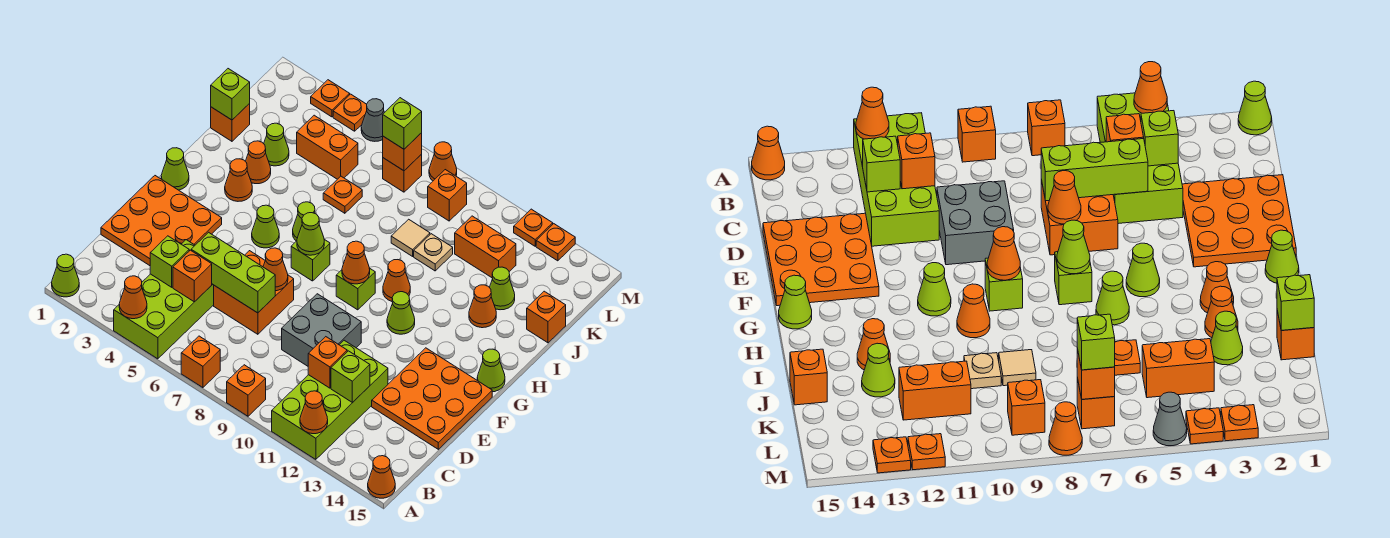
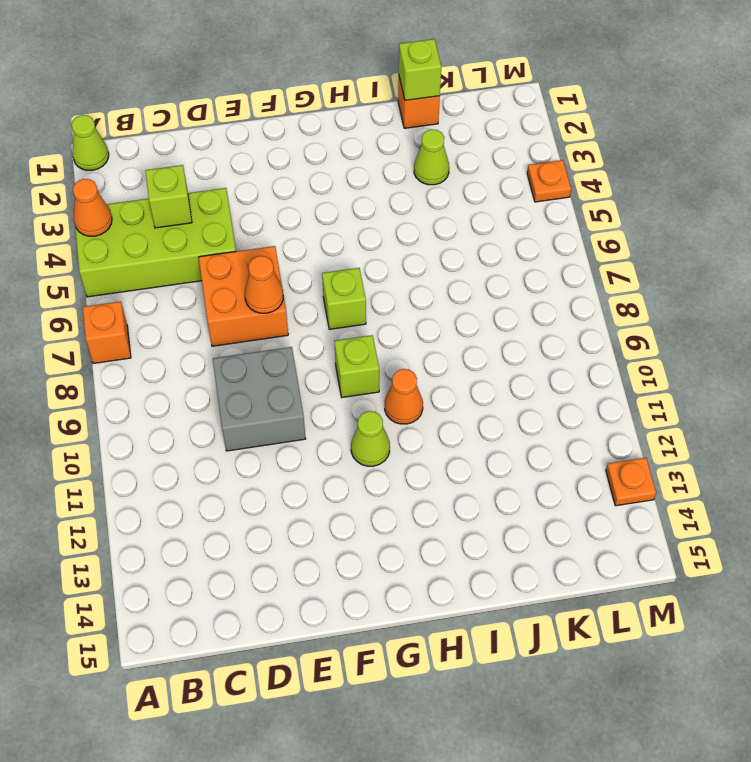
none -> orange brick A9 level 1
none -> lime brick A11:D12 level 1
none -> orange cone A15 level 1
none -> orange plate D1:F3 level 1

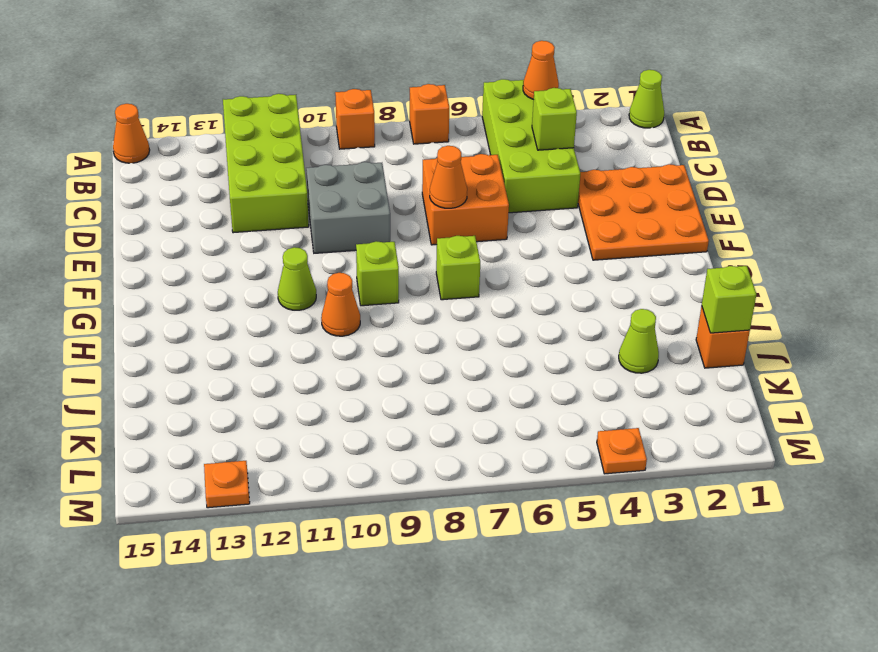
none -> orange plate D13:F15 level 1
none -> lime cone G1 level 1
none -> lime cone G5 level 1
none -> lime cone G15 level 1

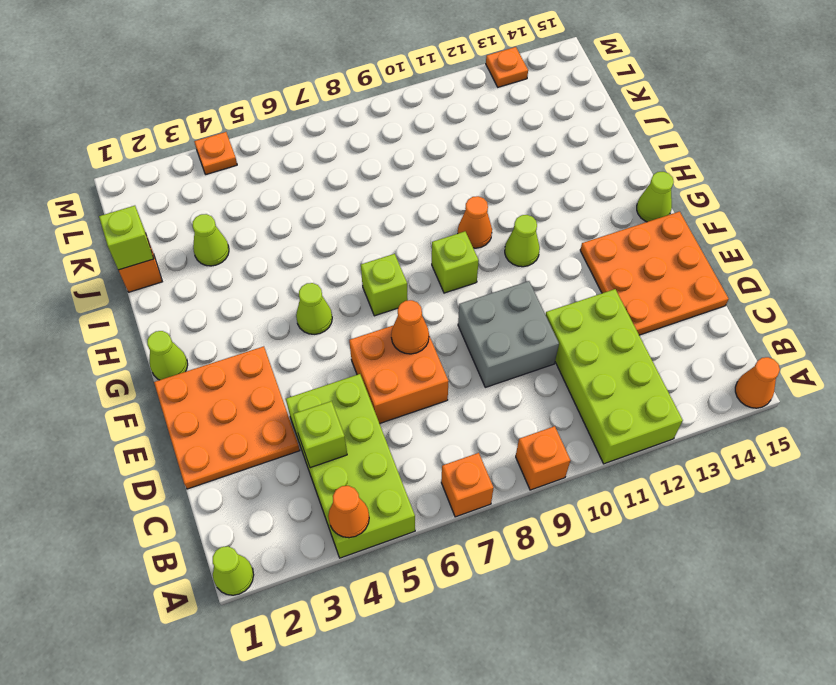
none -> orange cone H3 level 1
none -> lime cone H6 level 1
none -> orange cone I3 level 1
none -> orange cone I13 level 1

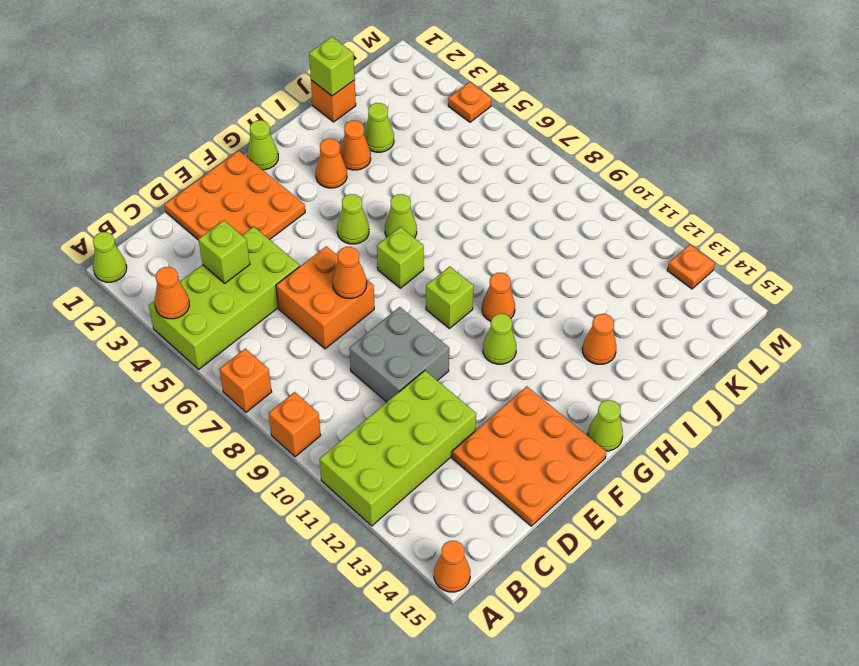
none -> orange plate J6 level 1
none -> tan tile J9 level 1
none -> tan plate J10 level 1
none -> lime cone J13 level 1

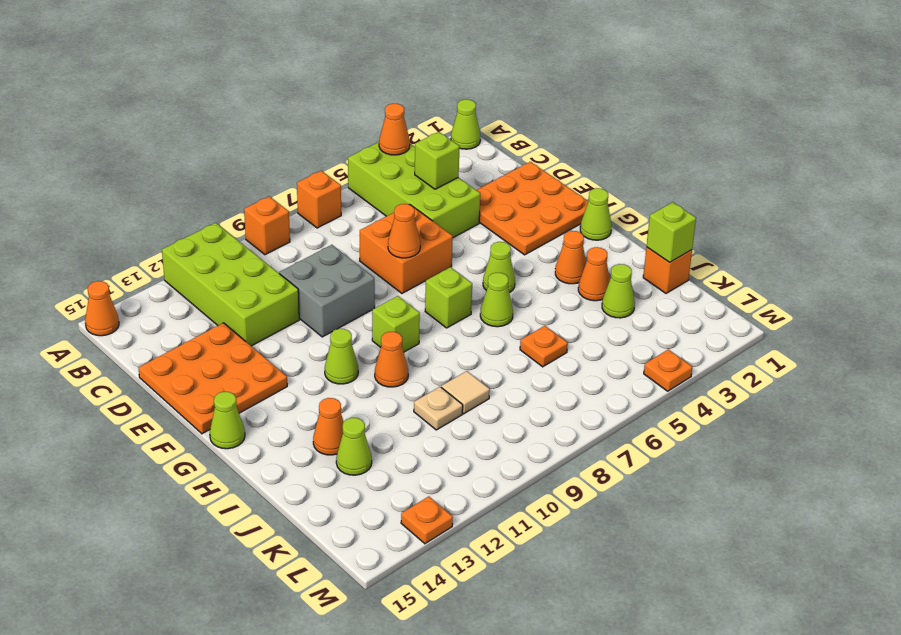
none -> orange brick J15 level 1
none -> orange brick K4:K5 level 1
none -> orange brick K11:K12 level 1
none -> orange brick L7 level 1

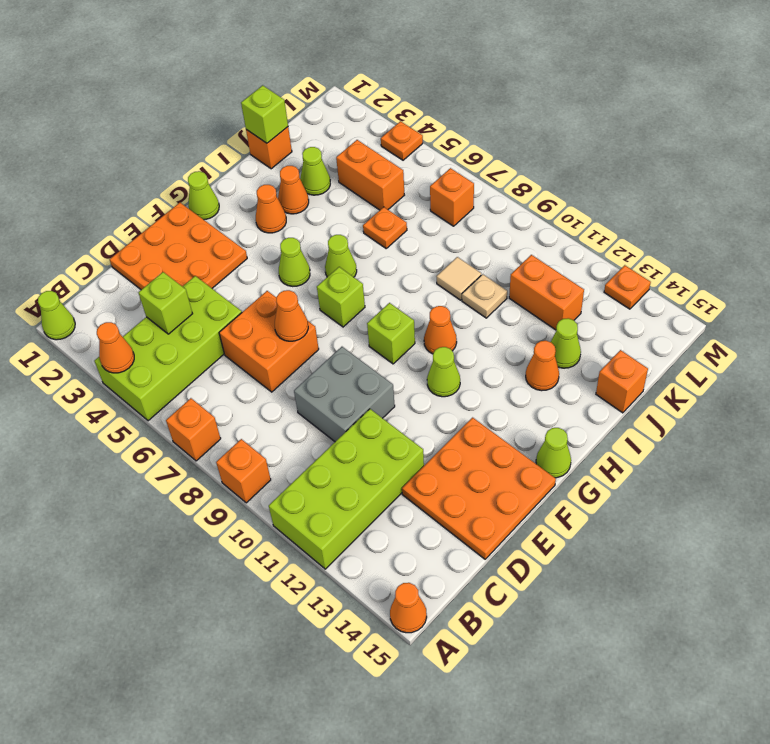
none -> orange brick L9 level 1
none -> orange plate M3 level 1
none -> grey cone M5 level 1
none -> orange cone M8 level 1

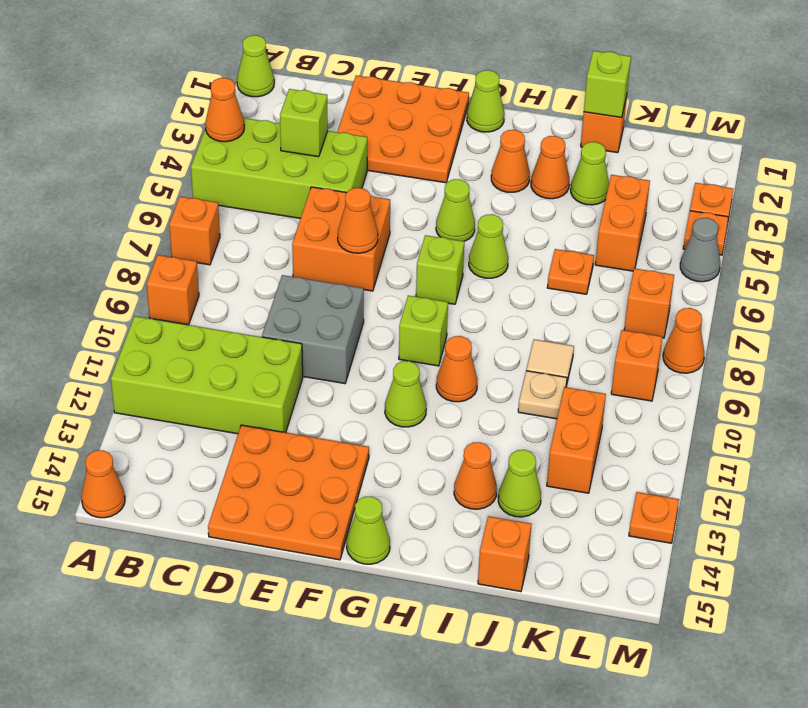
none -> orange plate M12 level 1
none -> orange cone A12 level 2
none -> orange brick C5 level 2
none -> orange brick C11 level 2

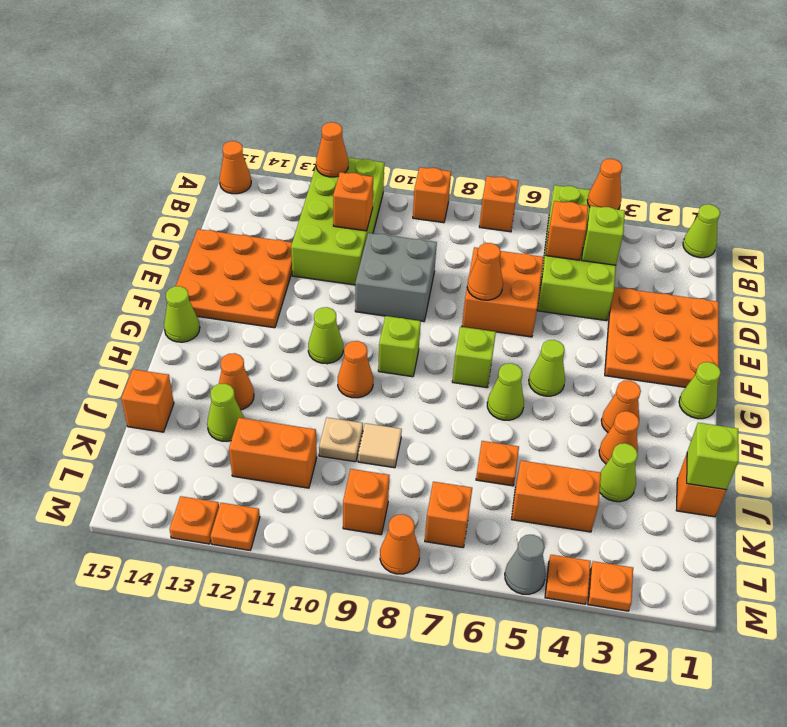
none -> lime brick C12 level 2
none -> lime brick D5:D7 level 2
none -> lime cone G7 level 2
none -> orange cone G9 level 2

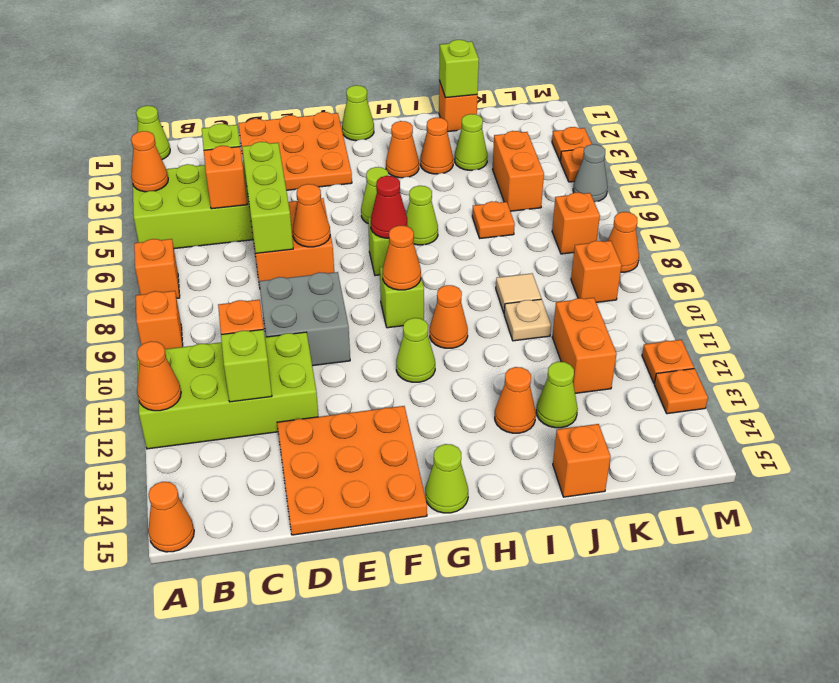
red cone G7 level 2 -> lime cone G7 level 2
none -> orange brick L7 level 2
none -> lime brick L7 level 3

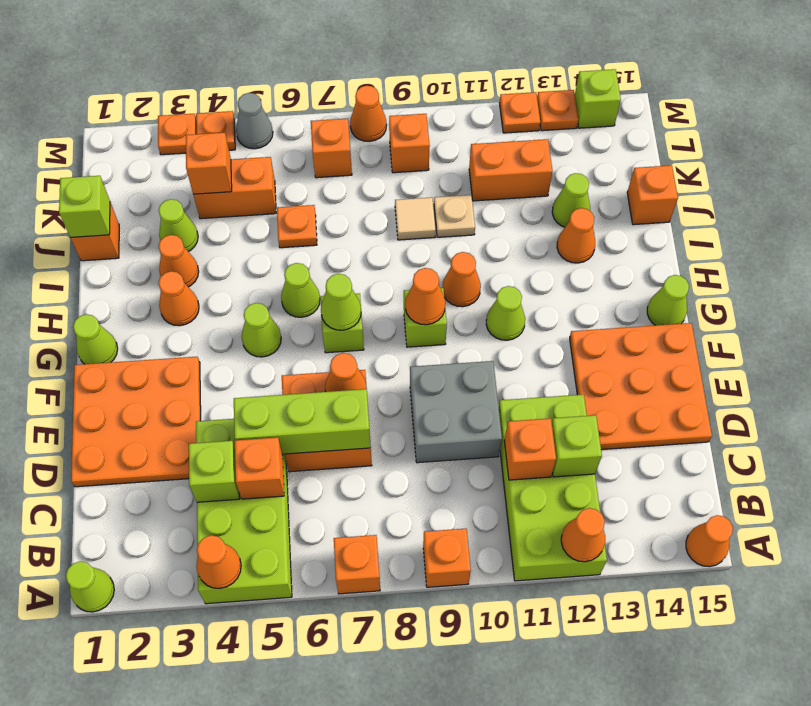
orange brick K4 level 2 -> orange brick L7 level 2
lime brick M14 level 1 -> lime brick L7 level 3

